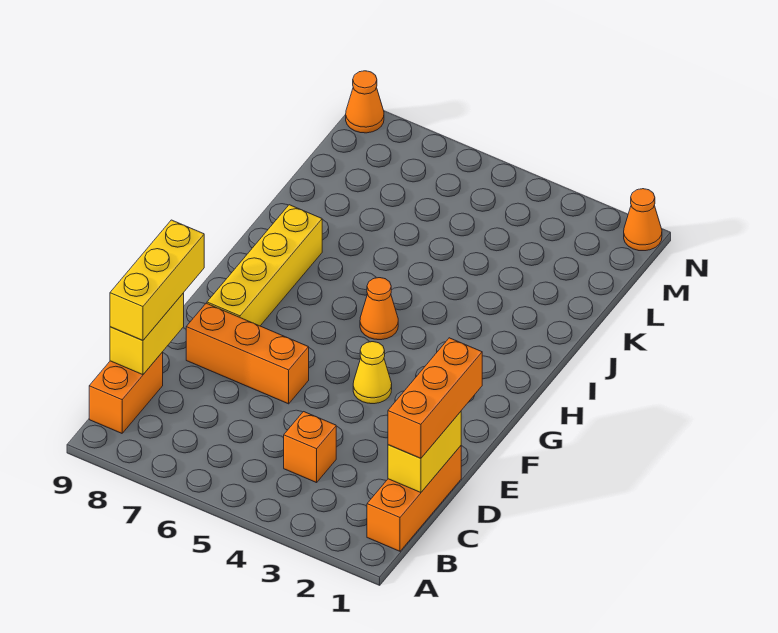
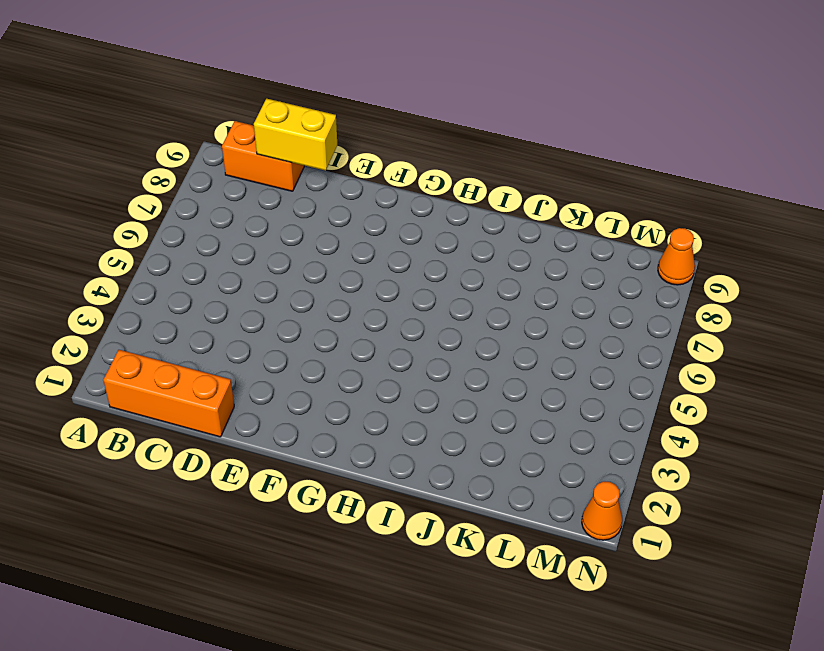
none -> orange brick C4 level 1
none -> orange brick E6:E8 level 1
none -> yellow cone F4 level 1

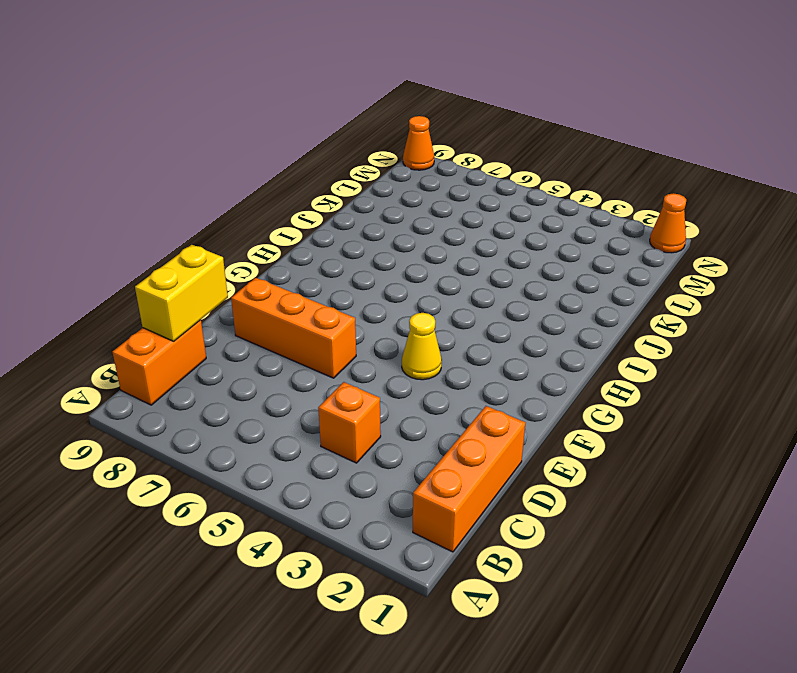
none -> yellow brick F8:I8 level 1
none -> orange cone H5 level 1
none -> yellow brick C1:D1 level 2

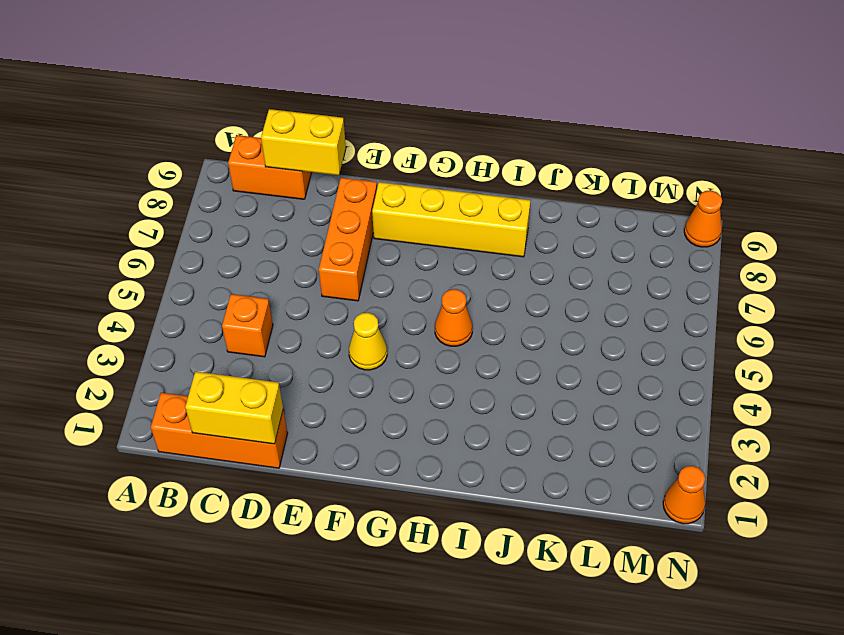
none -> orange brick C1:E1 level 3
none -> yellow brick C9:E9 level 3

